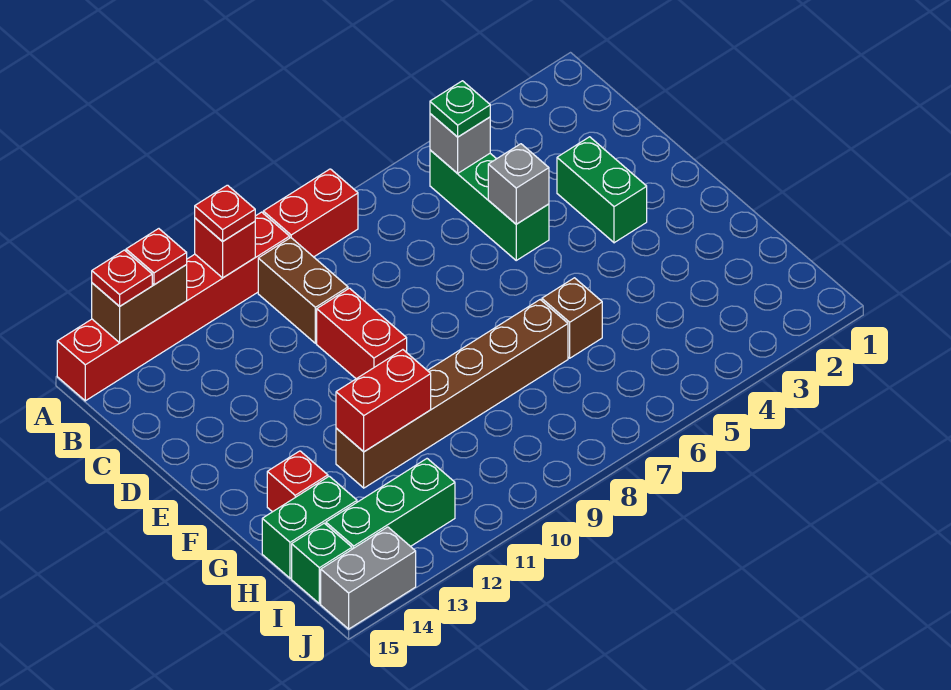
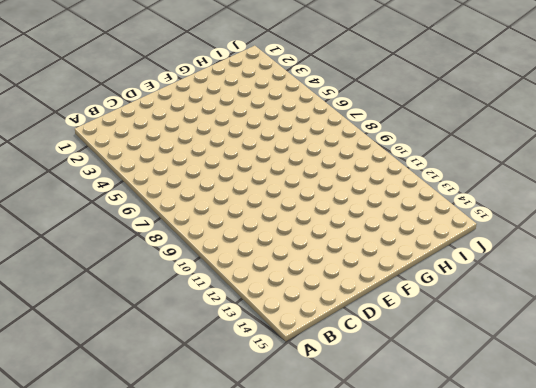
none -> red brick A8:A9 level 1
none -> red brick A10:A15 level 1
none -> green brick B5:D5 level 1

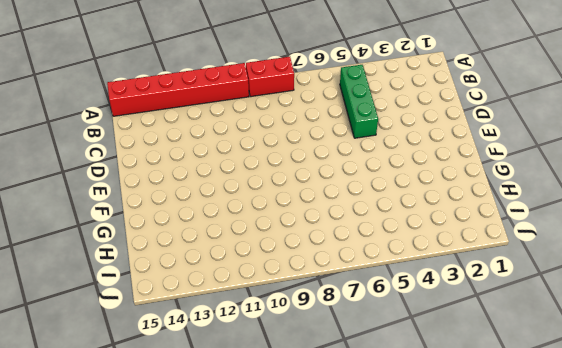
none -> brown brick B10:C10 level 1
none -> green brick D3:E3 level 1
none -> red brick D10:E10 level 1

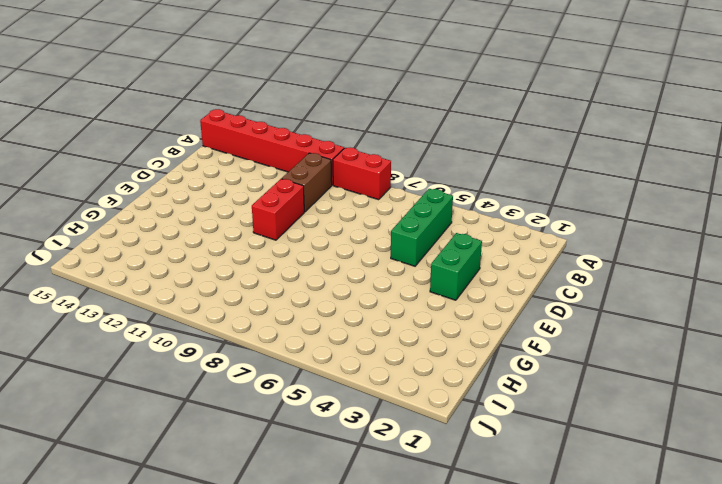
none -> brown brick G6 level 1
none -> brown brick G7:G12 level 1
none -> red brick G14 level 1

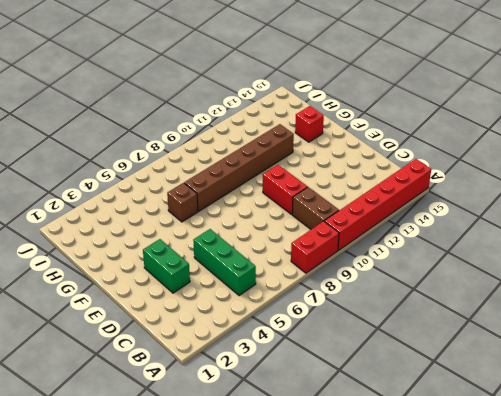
none -> green brick H14:H15 level 1
none -> green brick I12:I14 level 1
none -> green brick I15 level 1

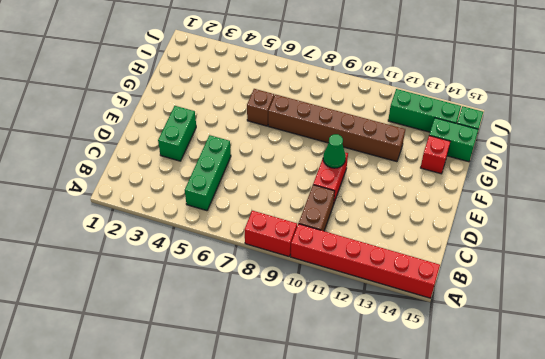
green cone E10 level 2 -> none
none -> grey brick J14:J15 level 1
none -> red brick A11 level 2
none -> brown brick A13:A14 level 2

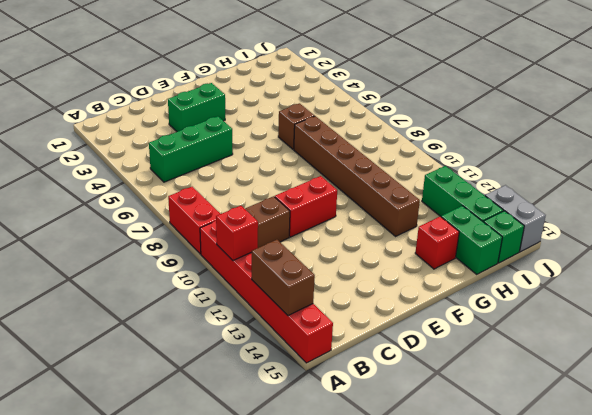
none -> grey brick B5 level 2
none -> grey brick D5 level 2
none -> red brick G11:G12 level 2

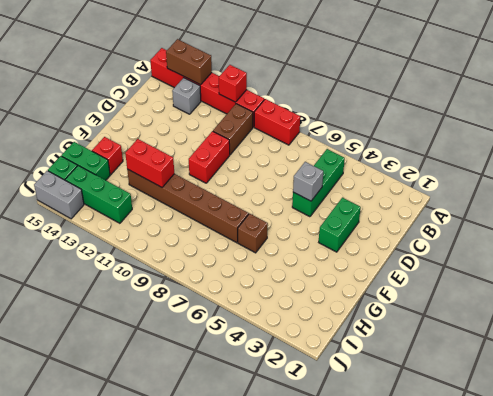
grey brick B13 level 1 -> grey brick B5 level 2
none -> red plate A11 level 3
none -> red plate A13 level 3
none -> red plate A14 level 3

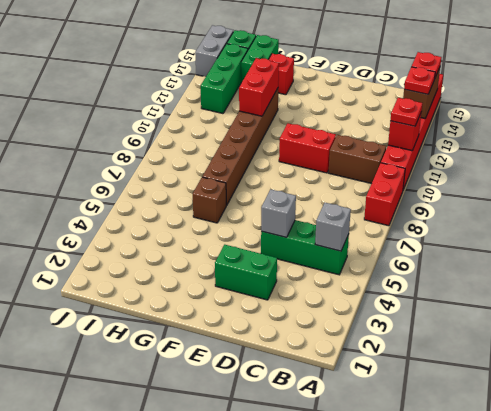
none -> green plate B5 level 3

